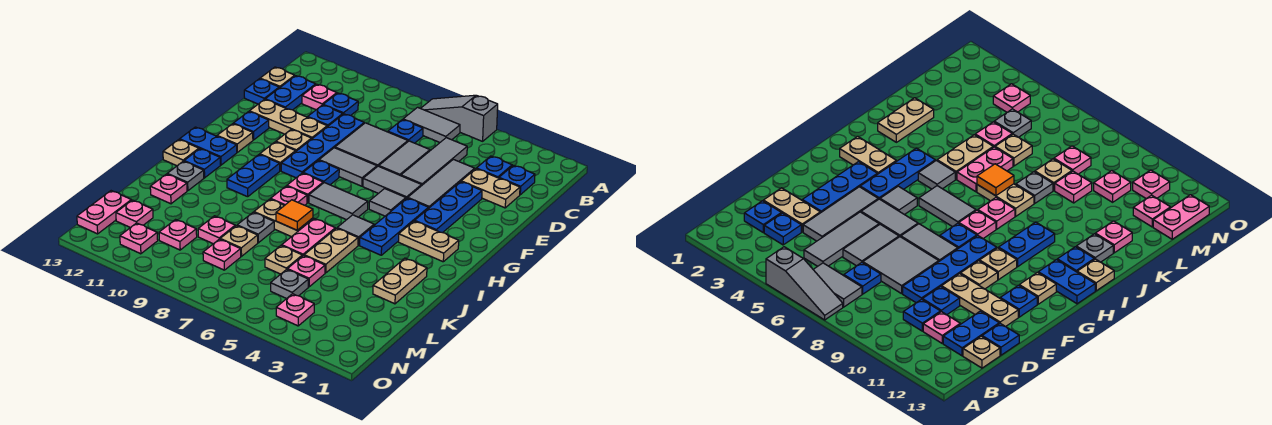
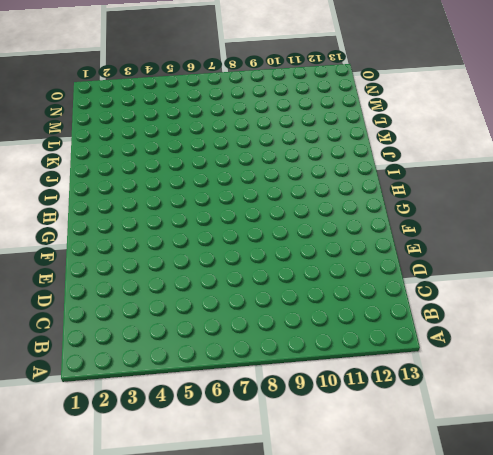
none -> grey slope A5:A7 level 1 top 5
none -> grey tile B6:B7 level 1
none -> blue plate C2 level 1
none -> blue plate C3 level 1

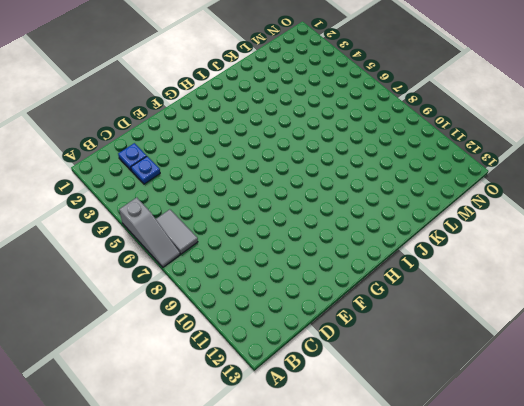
none -> grey tile C5:E5 level 1
none -> blue plate C7 level 1
none -> blue plate C10 level 1
none -> pink plate C11 level 1

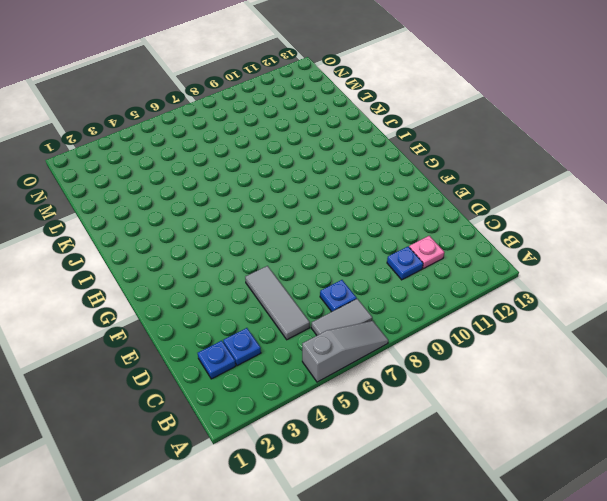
none -> blue plate C12:D12 level 1
none -> tan plate C13 level 1
none -> tan plate D2:D3 level 1
none -> grey tile D4:F4 level 1

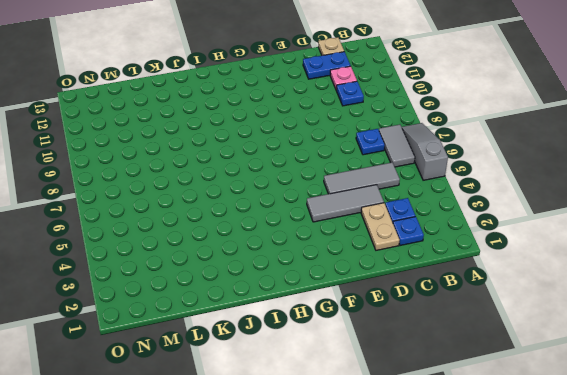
none -> grey tile D6:E6 level 1
none -> grey tile D7:E8 level 1
none -> blue plate D9:G9 level 1
none -> blue plate D10 level 1

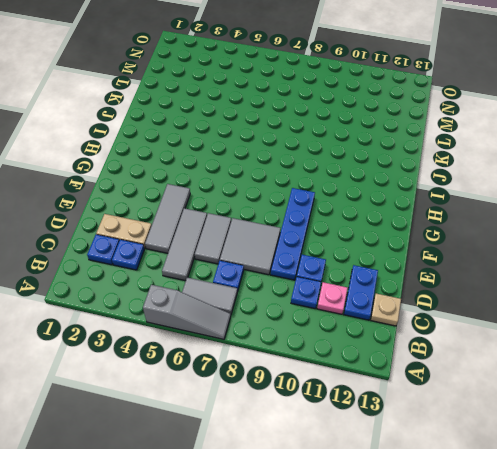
none -> blue plate D13 level 1
none -> blue plate E3:G3 level 1
none -> tan plate E10:E12 level 1
none -> grey tile F5:F6 level 1

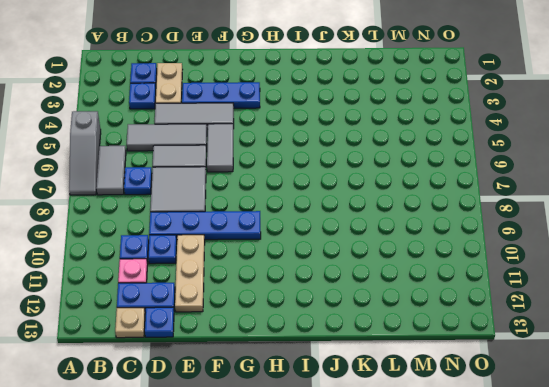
none -> grey tile F7:F8 level 1
none -> tan plate F10 level 1
none -> blue plate F12 level 1
none -> blue plate G4:I4 level 1

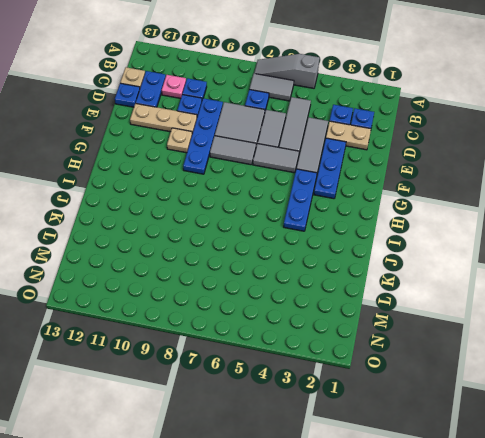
none -> blue plate F12 level 1
none -> grey tile G5 level 1
none -> blue plate G8 level 1
none -> tan plate G10 level 1

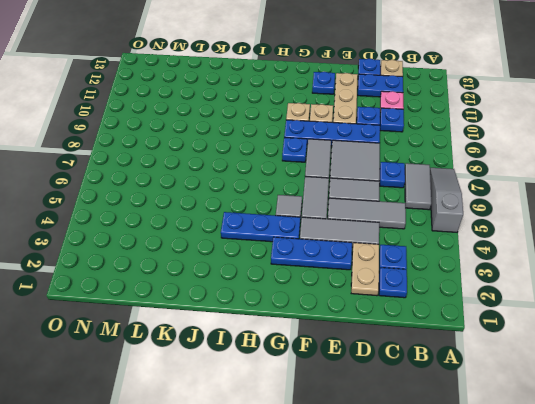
none -> tan plate G12 level 1
none -> tan plate H2:H3 level 1
none -> grey tile H6:H7 level 1
none -> pink plate H8 level 1

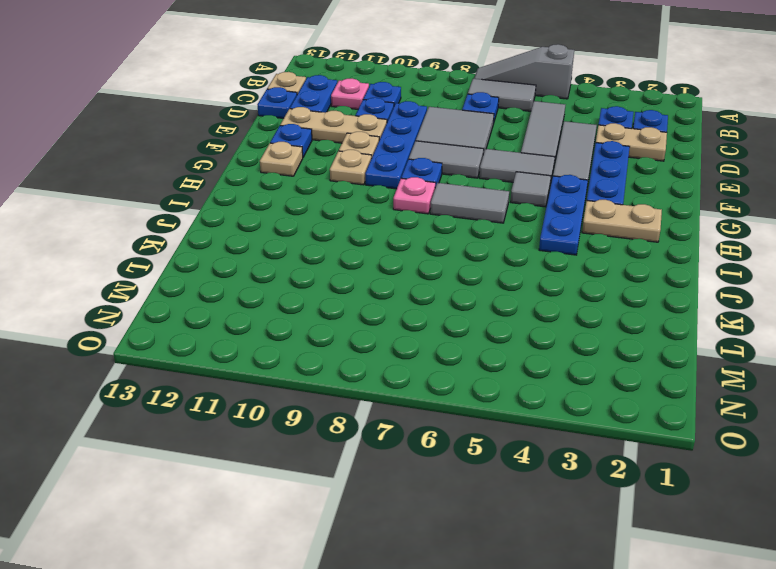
none -> grey tile D6:E6 level 1
none -> blue plate H10:I10 level 1
none -> blue plate H12:H13 level 1
none -> grey tile I5 level 1

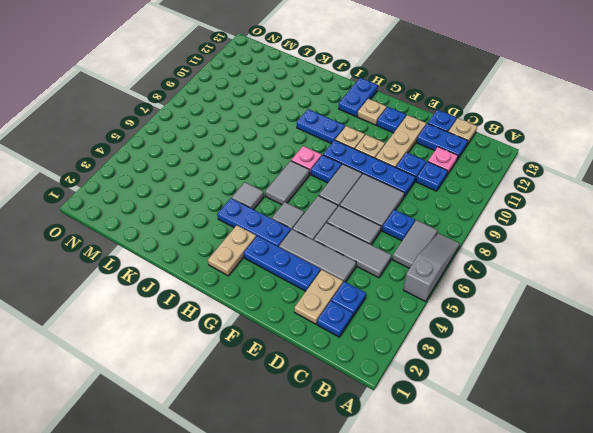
none -> pink plate I8 level 1
none -> blue plate I12 level 1
none -> tan plate I13 level 1
none -> tan plate J2:K2 level 1

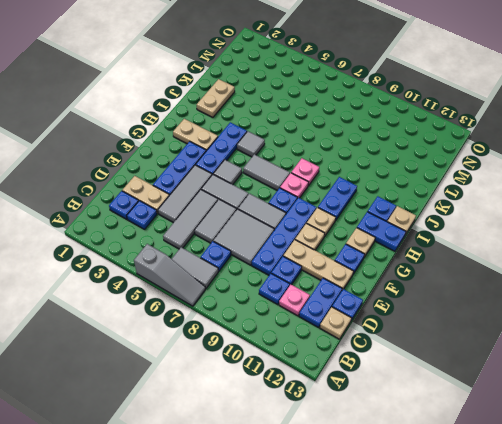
none -> tan plate J5:K5 level 1
none -> pink plate J6:K6 level 1
none -> tan plate J7:J8 level 1
none -> grey plate J12 level 1

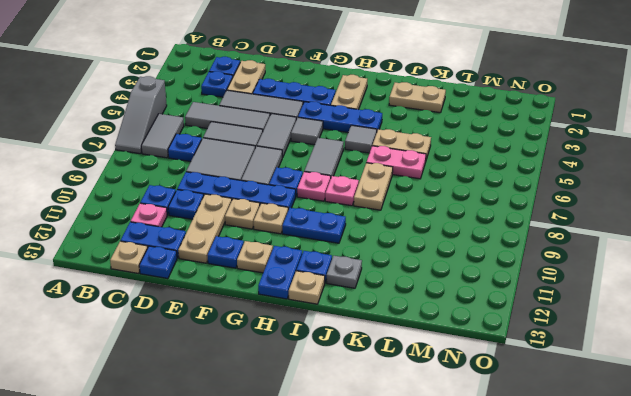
none -> grey plate K8 level 1
none -> pink plate K12 level 1
none -> pink plate L5 level 1
none -> tan plate L6 level 1

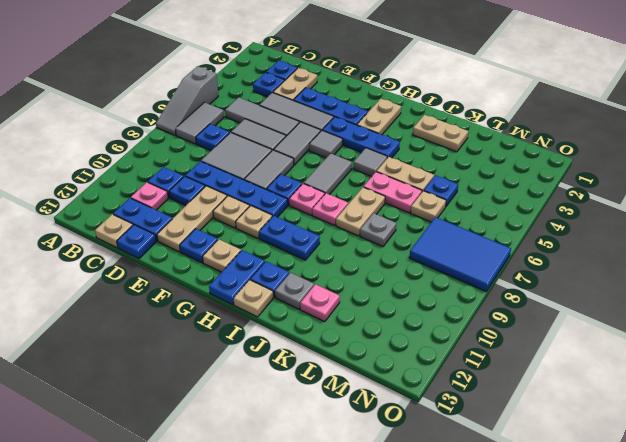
blue plate L5 level 1 -> pink plate L5 level 1
blue tile M7:O8 level 1 -> pink plate M8 level 1
none -> tan plate L8 level 1
none -> pink plate L9 level 1
none -> grey plate M5 level 1
none -> pink plate M10 level 1

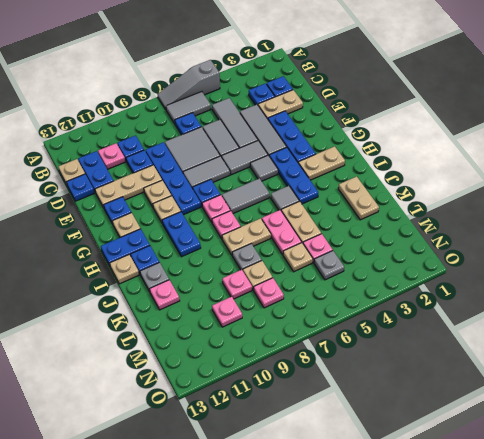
none -> pink plate M12 level 1
none -> pink plate M13:N13 level 1
none -> pink plate N4 level 1
none -> pink plate N11 level 1

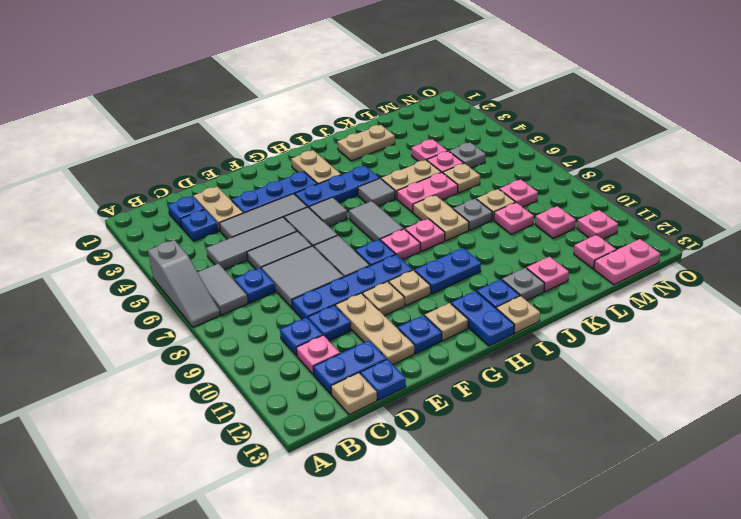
pink plate L4 level 1 -> pink plate N4 level 1
none -> orange tile J7 level 2

